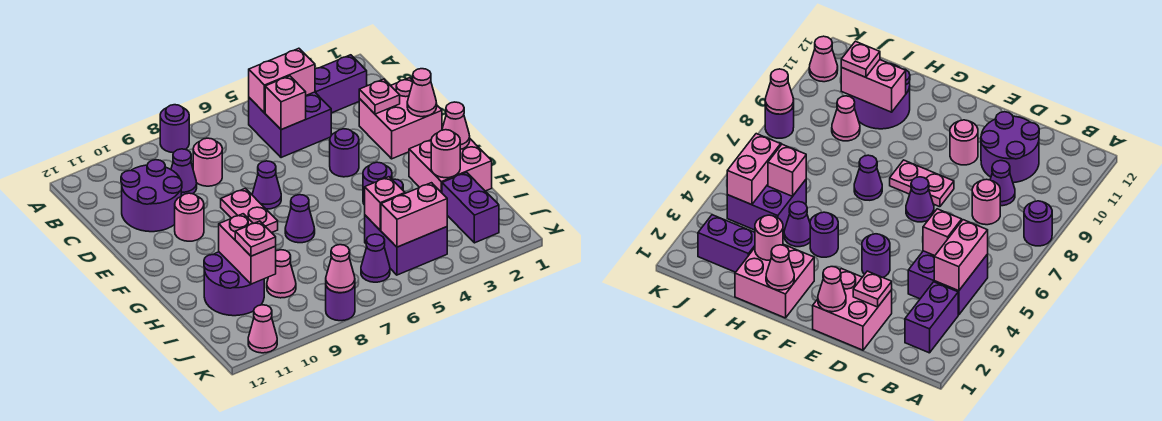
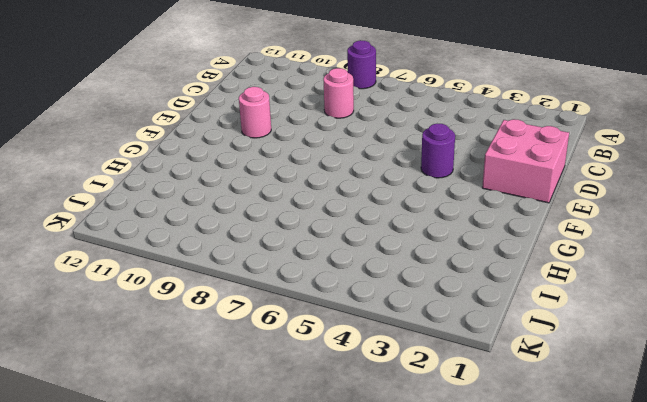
none -> purple brick B2:B3 level 1
none -> purple brick B4:C5 level 1
none -> purple cone C9 level 1
none -> purple round brick C10:D11 level 1

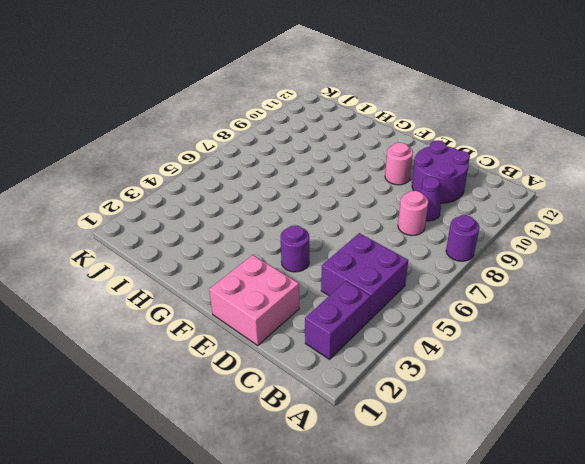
none -> purple cone E7 level 1
none -> pink plate E8:F8 level 1
none -> pink brick G1:H2 level 1
none -> purple round brick G4 level 1

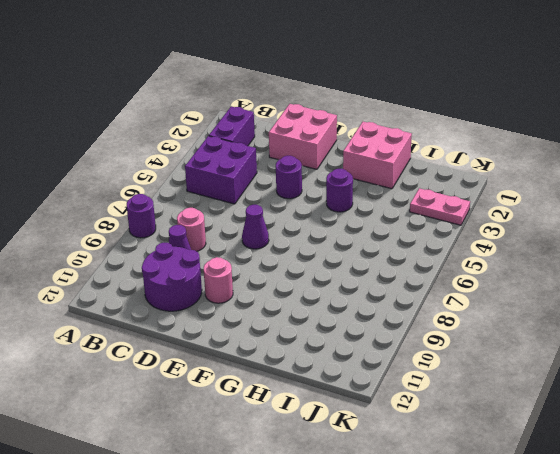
pink plate J3:K3 level 1 -> pink plate E8:F8 level 1
none -> purple cone G7 level 1
none -> purple cone H4 level 1
none -> purple round brick H10:I11 level 1
none -> purple brick I2:J2 level 1

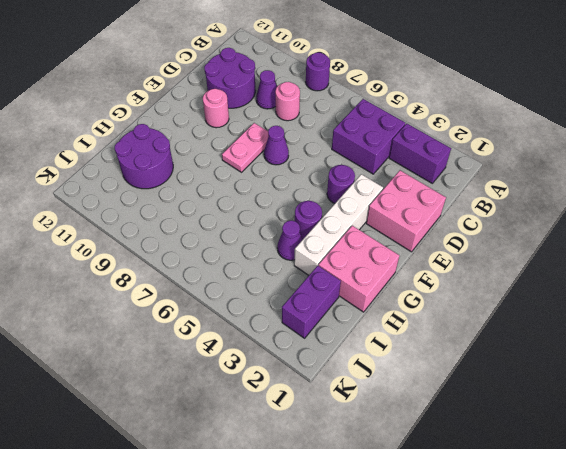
white brick E3:H3 level 1 -> none
none -> purple cone G7 level 1
none -> purple brick I4:J5 level 1
none -> pink cone I9 level 1
none -> purple cone J6 level 1

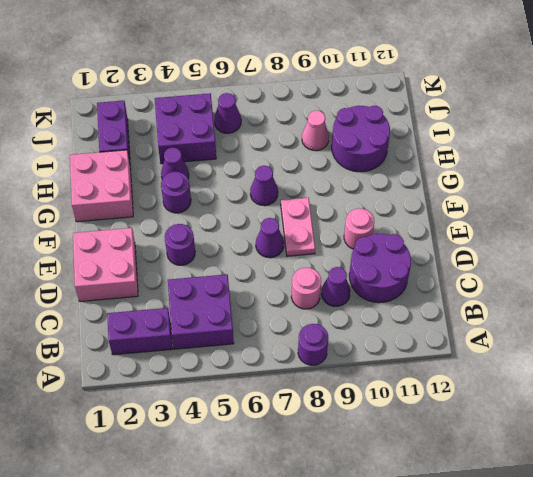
none -> purple round brick K8 level 1
none -> pink cone K11 level 1
none -> pink brick B4:B5 level 2
none -> pink brick C5 level 2

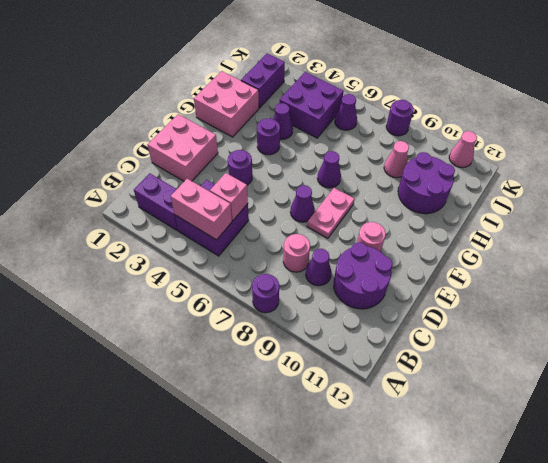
none -> pink plate D2 level 2
none -> pink cone E1 level 2
none -> pink cone G1 level 2
none -> pink round brick H2 level 2

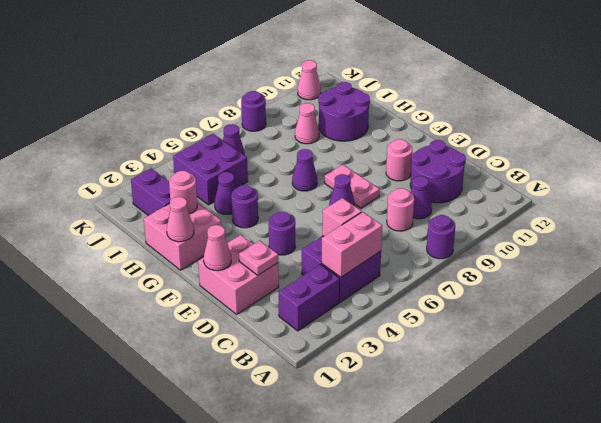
none -> pink brick H10:I10 level 2
none -> pink brick I5 level 2
none -> pink brick J4:J5 level 2
none -> pink cone K8 level 2

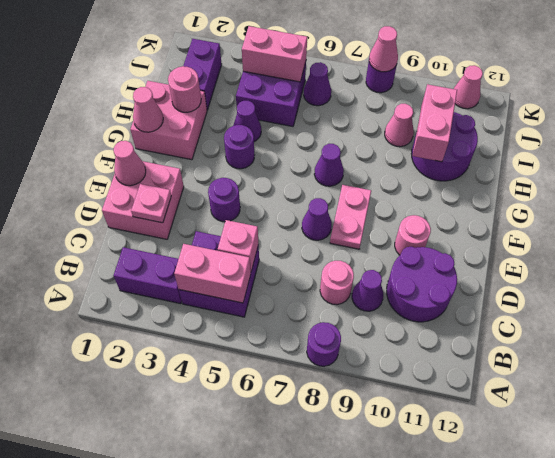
none -> pink brick I5 level 2
none -> pink plate I10 level 3

